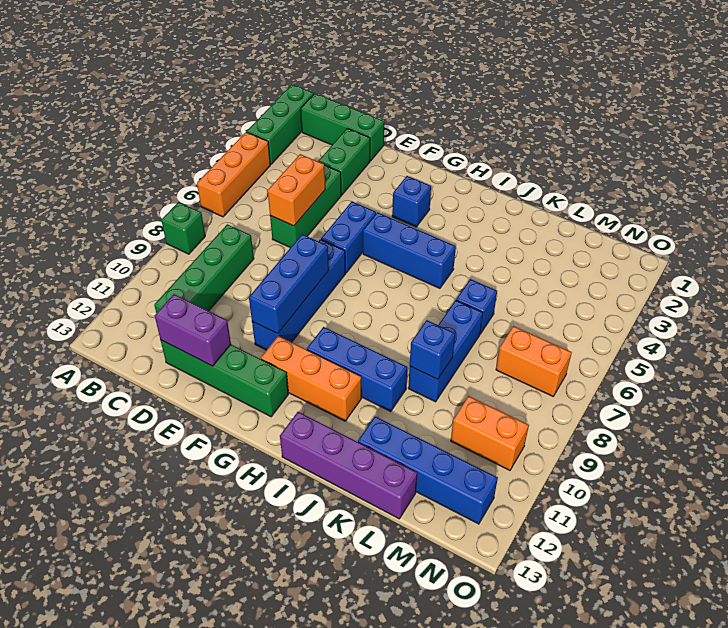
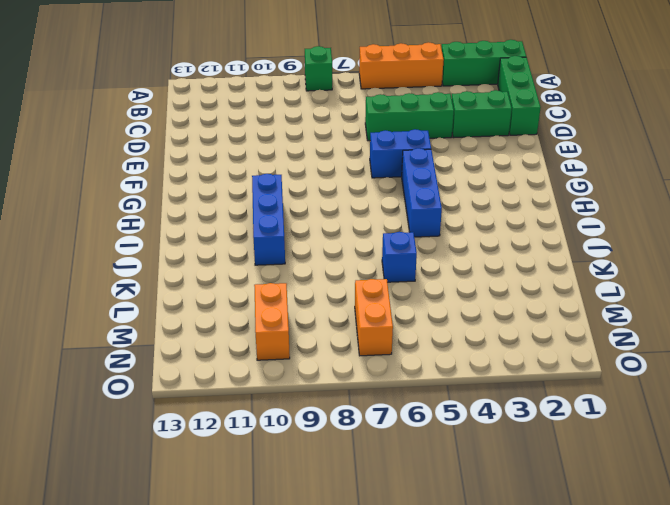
none -> green brick C8:C11 level 1
none -> green brick D12:G12 level 1
none -> blue brick F7:F10 level 1

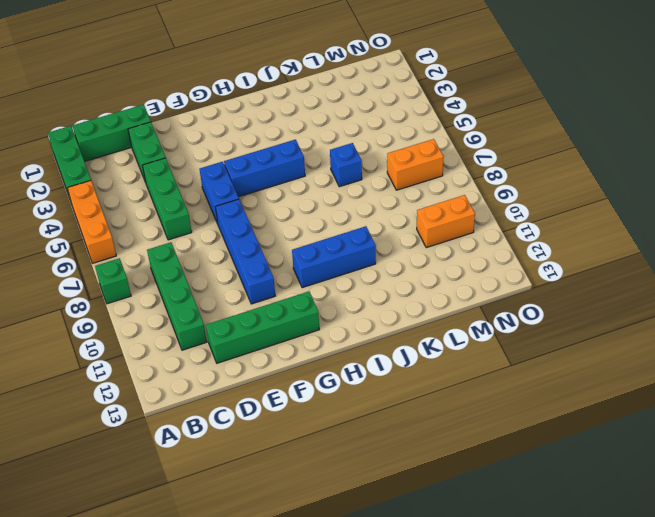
none -> blue brick G3 level 1
none -> orange brick G11:I11 level 1
none -> purple brick I13:L13 level 1

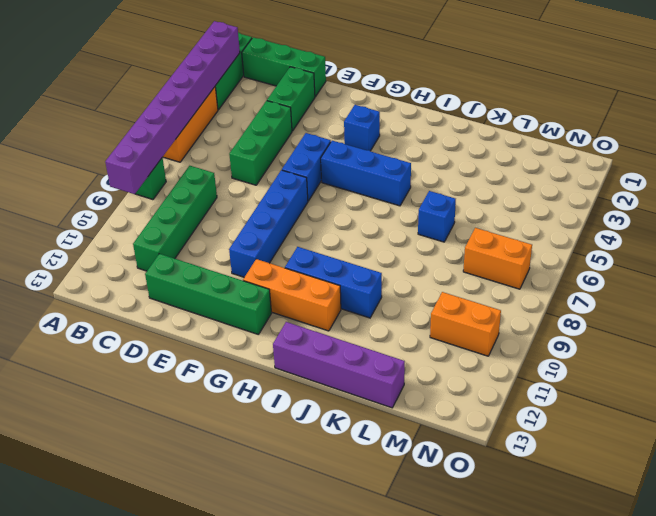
purple brick A2:A9 level 2 -> none
none -> blue brick K7:K9 level 1
none -> blue brick K12:N12 level 1
none -> orange brick D5:D6 level 2

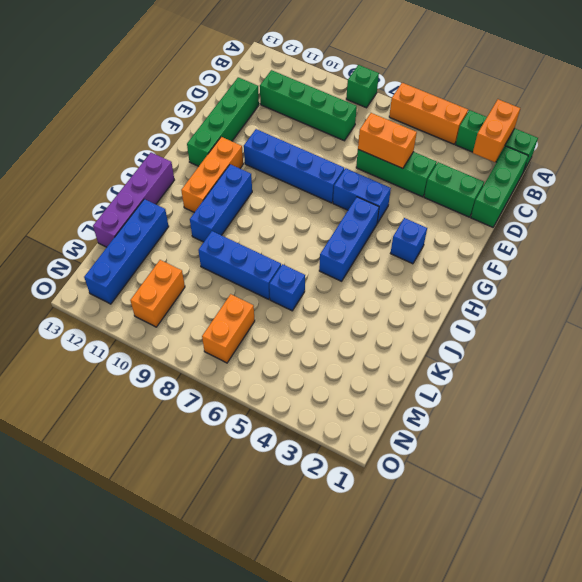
orange brick A2:B2 level 2 -> none
none -> purple brick D12:E12 level 2
none -> blue brick F8:F10 level 2
none -> blue brick K9 level 2

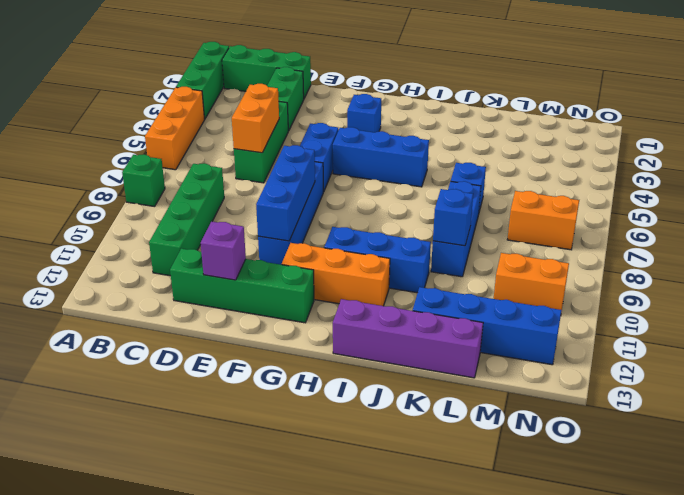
purple brick E12 level 2 -> purple brick D12:E12 level 2

